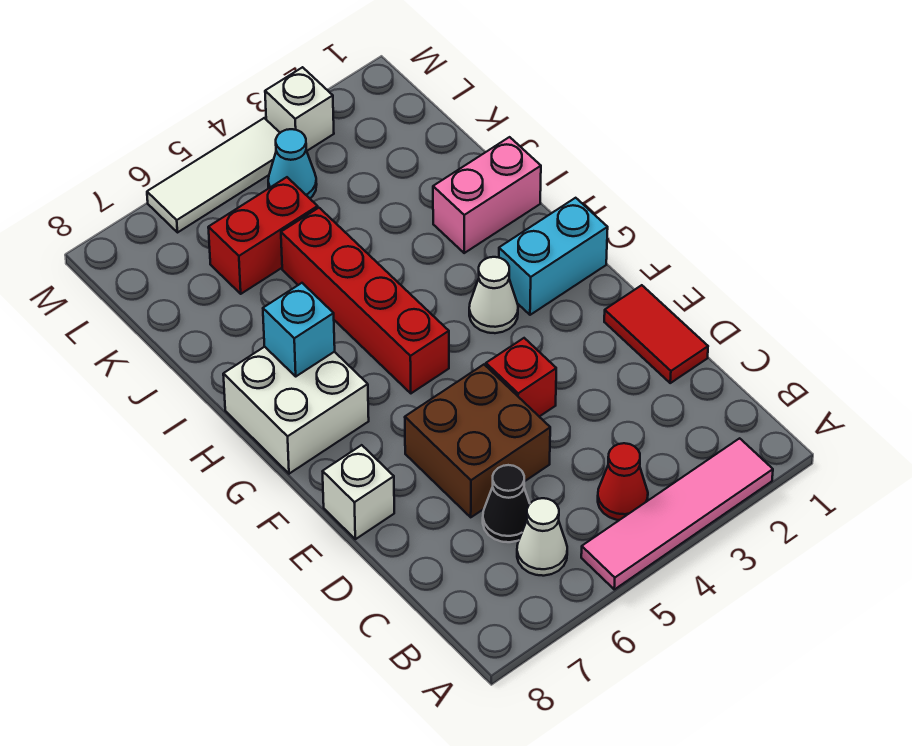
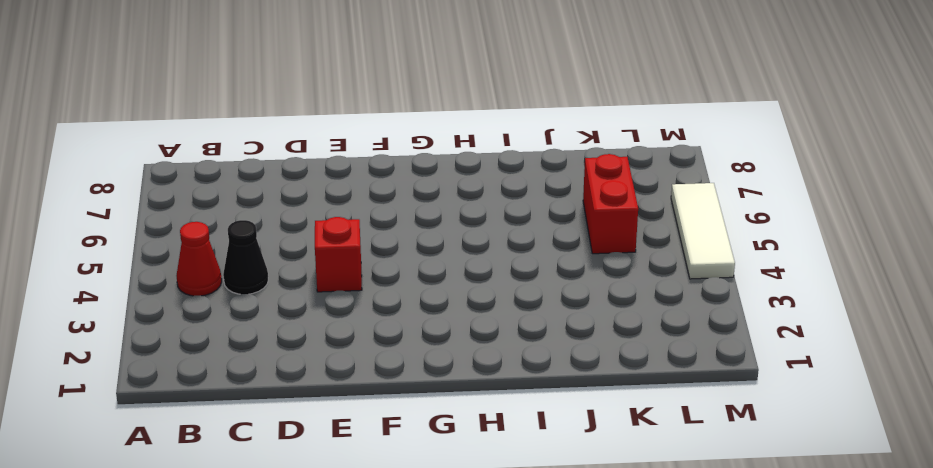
black cone C4 level 1 -> black cone C6 level 1
none -> pink tile A2:A5 level 1
none -> white cone B6 level 1
none -> red tile D1:E1 level 1

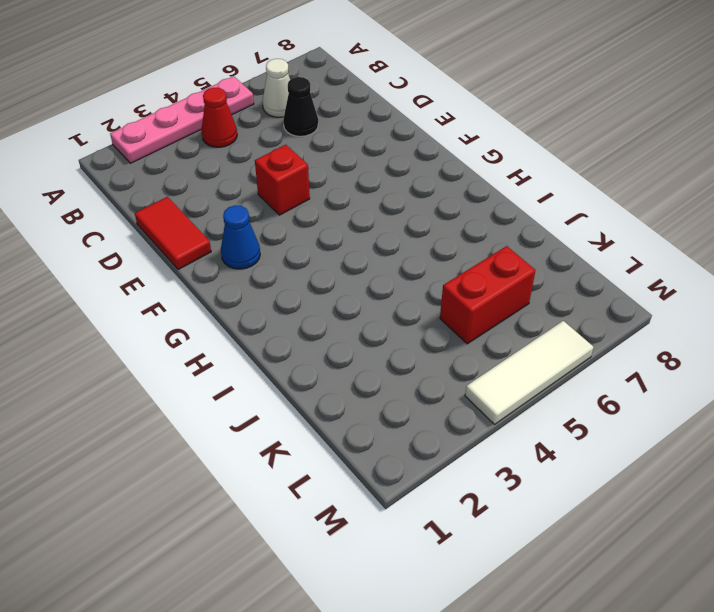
pink plate A2:A5 level 1 -> pink tile A2:A5 level 1
blue cone F2 level 1 -> none
none -> brown brick D5:E6 level 1
none -> white brick E8 level 1
none -> cyan brick G1:G2 level 1

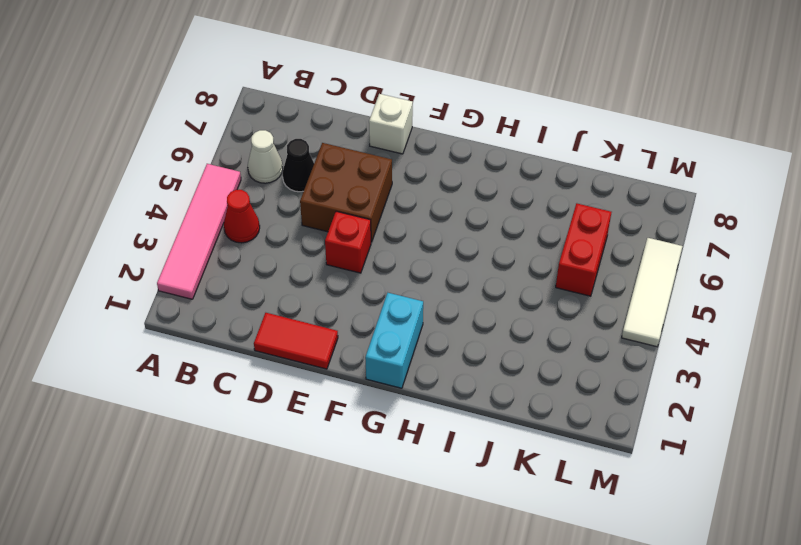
none -> white cone G3 level 1
none -> red brick G5:J5 level 1
none -> white brick G7:H8 level 1

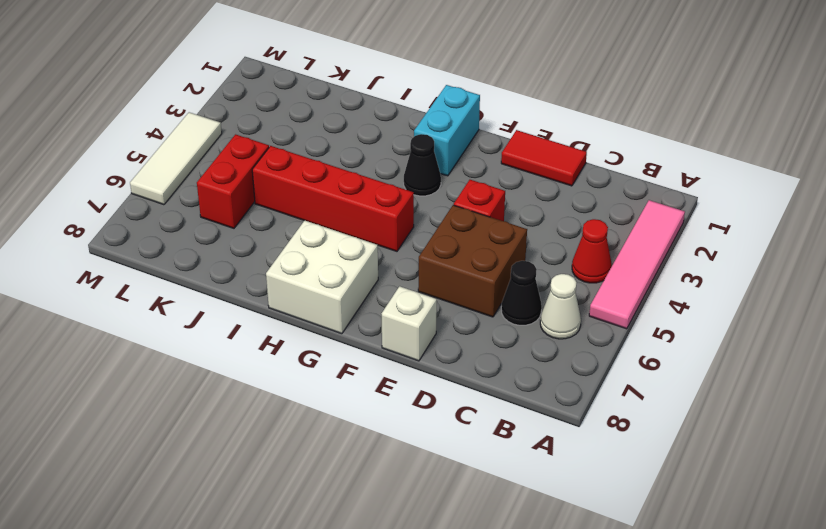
black cone G3 level 1 -> white cone G3 level 1
none -> pink brick I1:I2 level 1
none -> cyan cone L4 level 1
none -> white brick M3 level 1

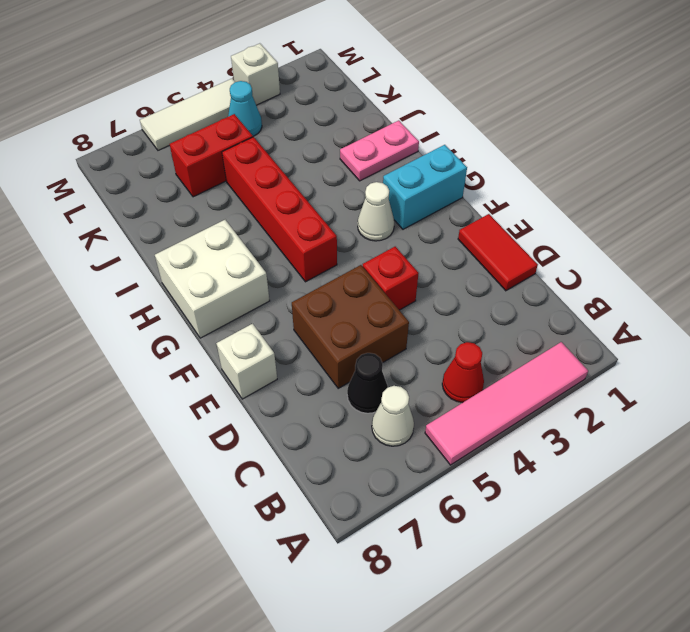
pink plate I1:I2 level 1 -> pink brick I1:I2 level 1
none -> cyan brick H7 level 2

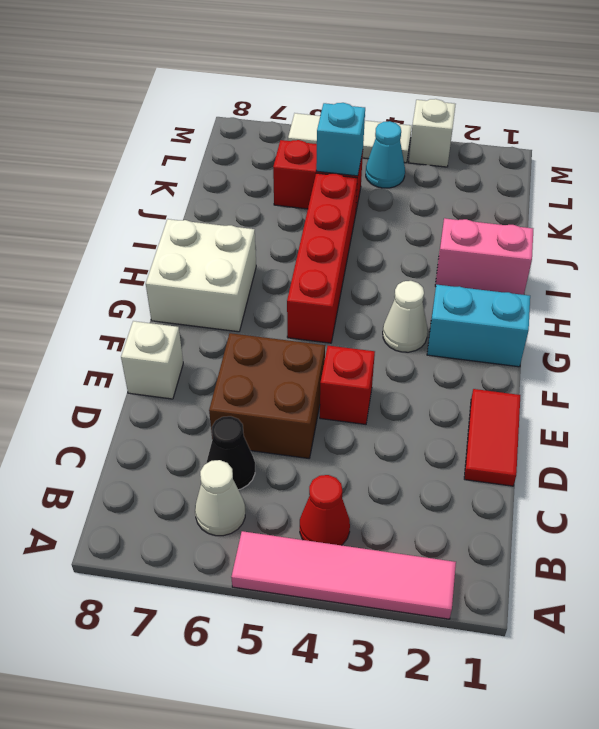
cyan brick K5 level 2 -> cyan brick H7 level 2

